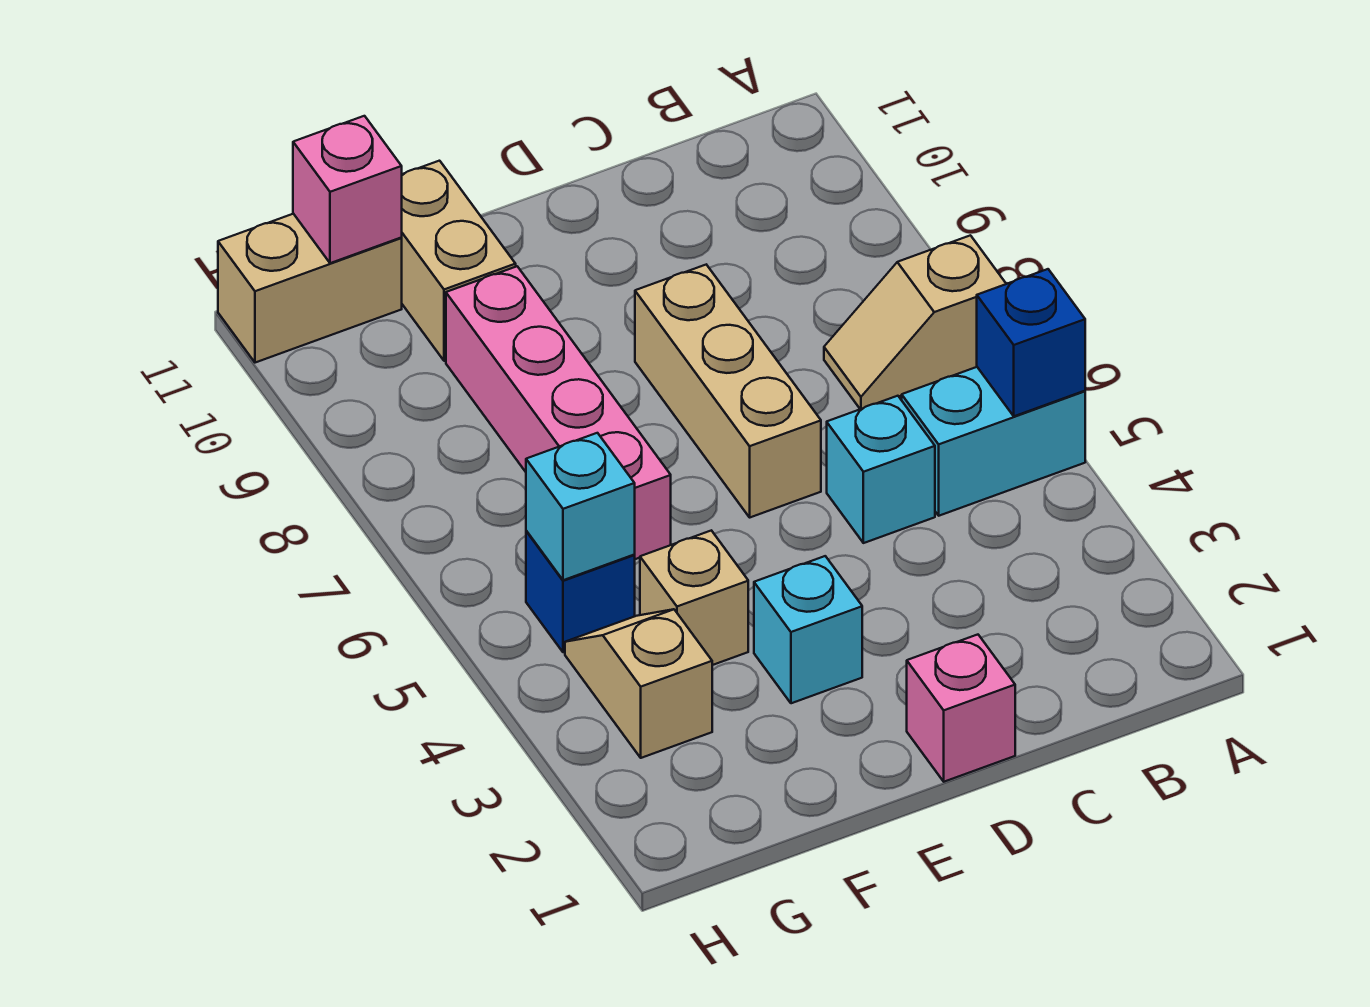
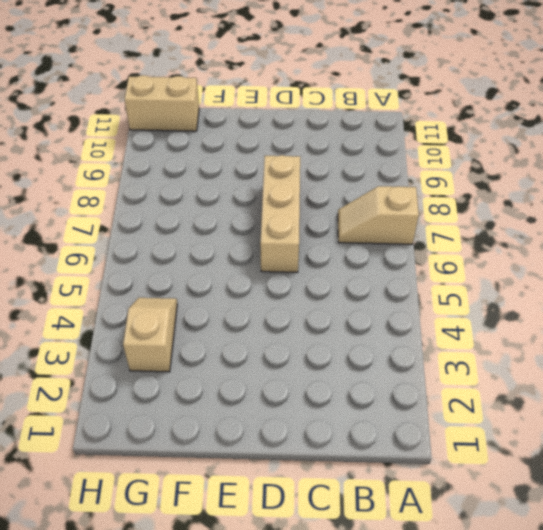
none -> cyan brick A5:B5 level 1
none -> cyan brick C5 level 1
none -> pink brick D1 level 1

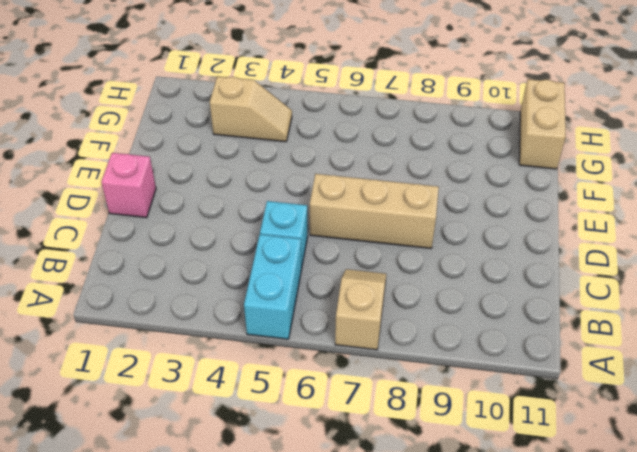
none -> cyan brick E3 level 1
none -> tan brick F4 level 1
none -> pink brick F6:F9 level 1

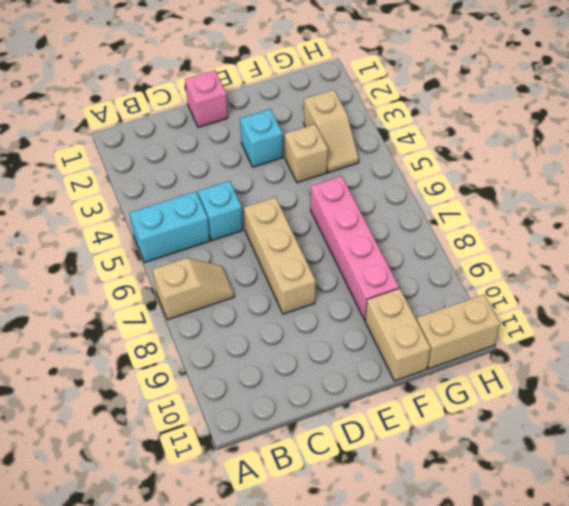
none -> blue brick G5 level 1
none -> blue brick A5 level 2
none -> cyan brick G5 level 2

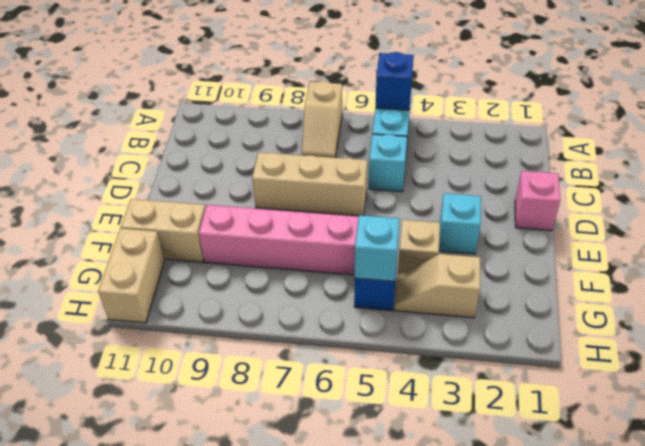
none -> pink brick G11 level 2

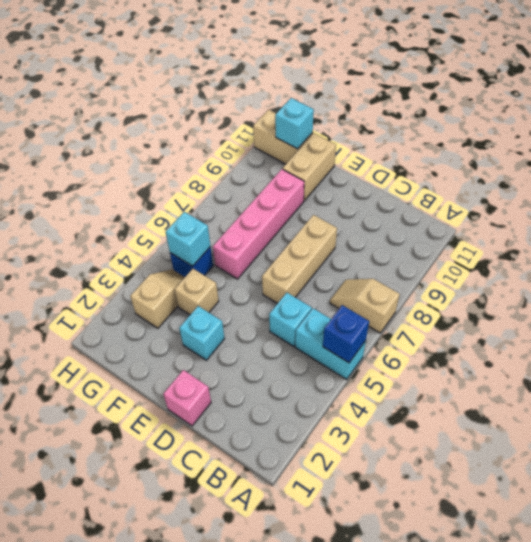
cyan brick G11 level 2 -> pink brick G11 level 2

